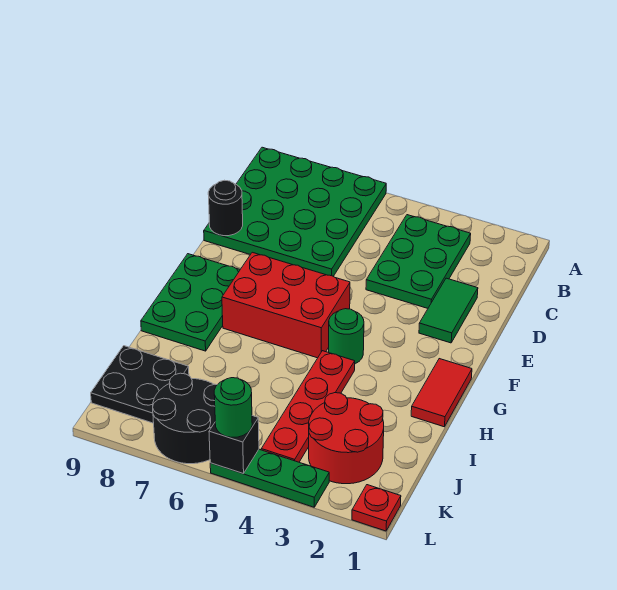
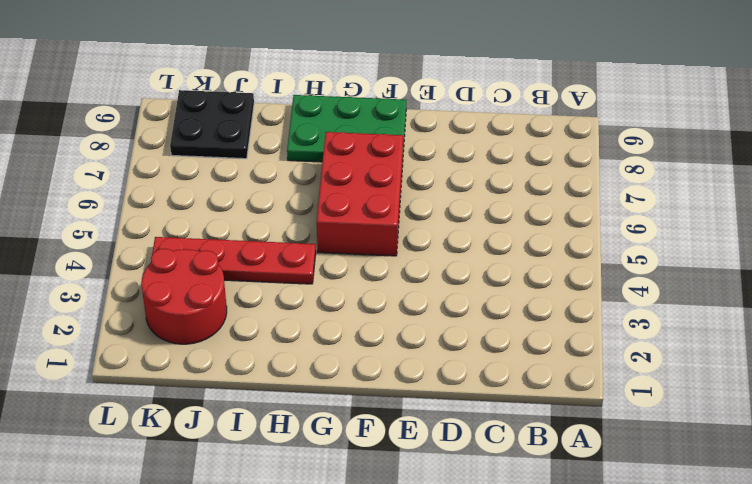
none -> green plate A6:D9 level 1
none -> green plate B3:D4 level 1
none -> green tile D2:E2 level 1

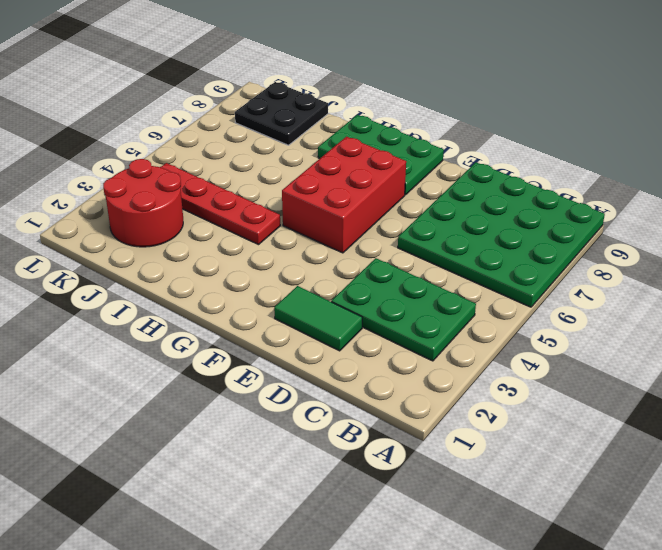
none -> red tile G1:H1 level 1
none -> green round brick G4 level 1
none -> black round brick K6:L7 level 1

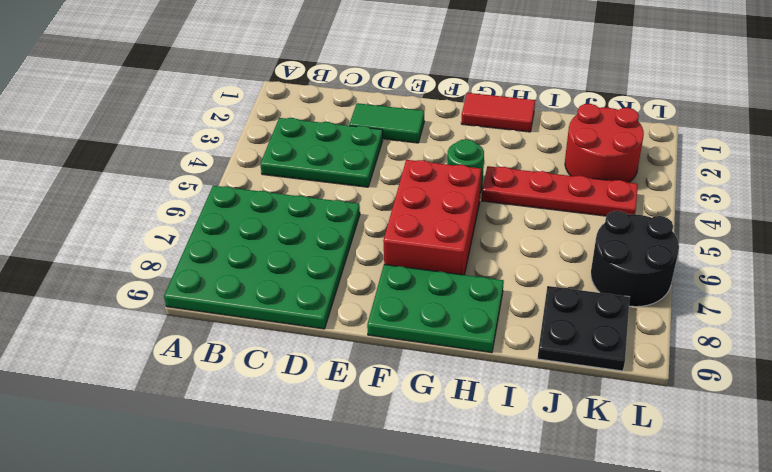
none -> red plate L1 level 1
none -> green plate L3:L5 level 1
none -> black round brick D9 level 2

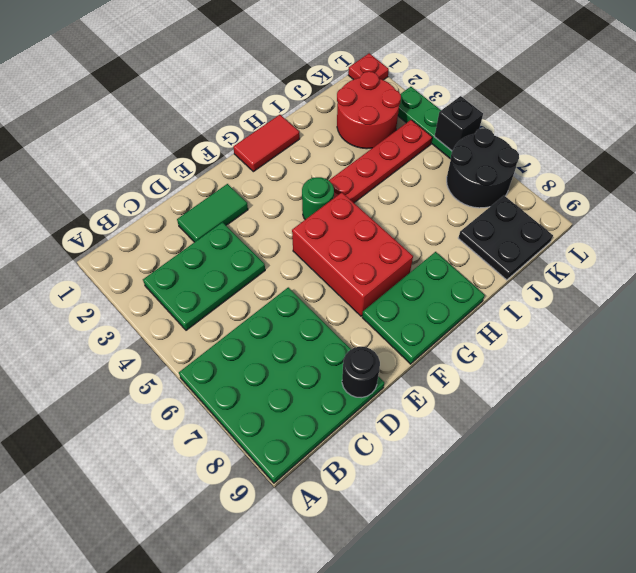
none -> green round brick L5 level 3

